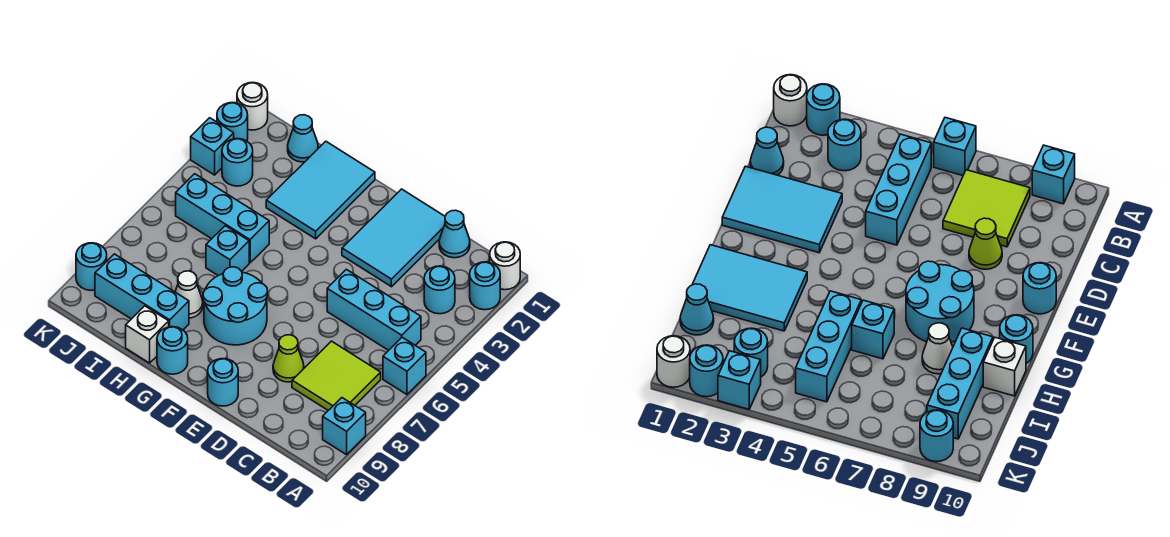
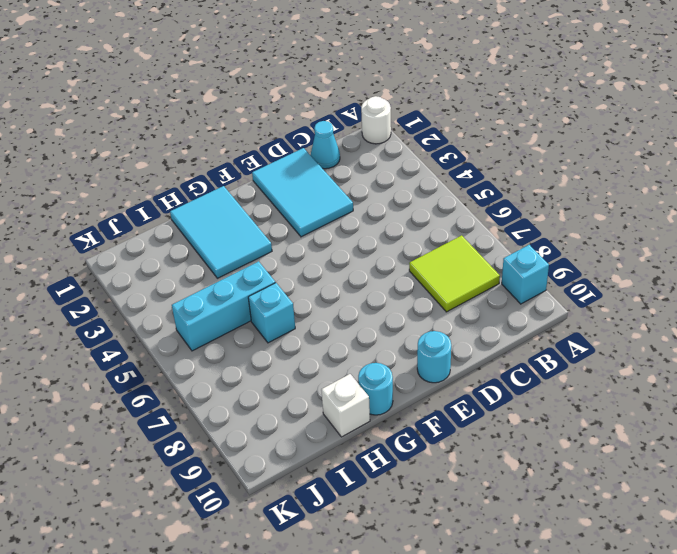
none -> cyan round brick A2 level 1
none -> cyan brick A6 level 1
none -> cyan round brick B3 level 1

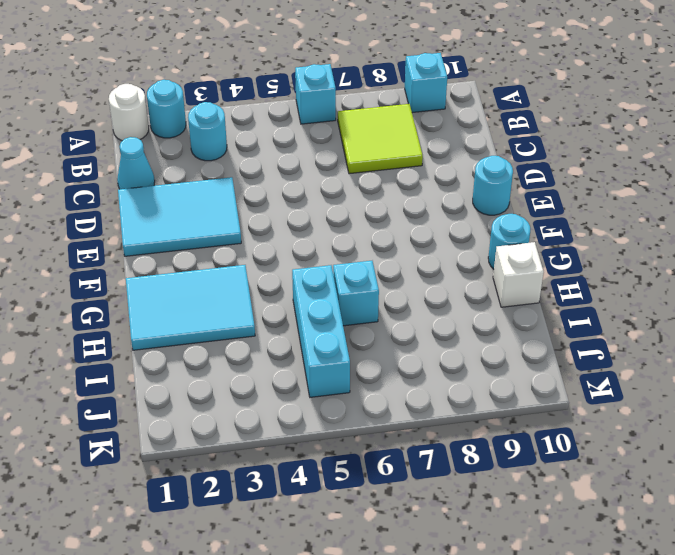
none -> cyan brick B5:D5 level 1
none -> lime cone D8 level 1
none -> cyan round brick F7:G8 level 1

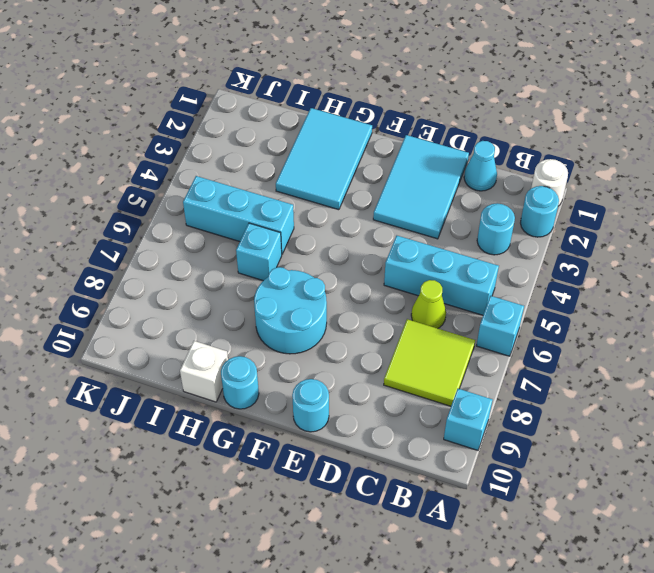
lime cone C6 level 1 -> lime cone D8 level 1
none -> white cone H8 level 1
none -> cyan brick H9:J9 level 1
none -> cyan cone I1 level 1

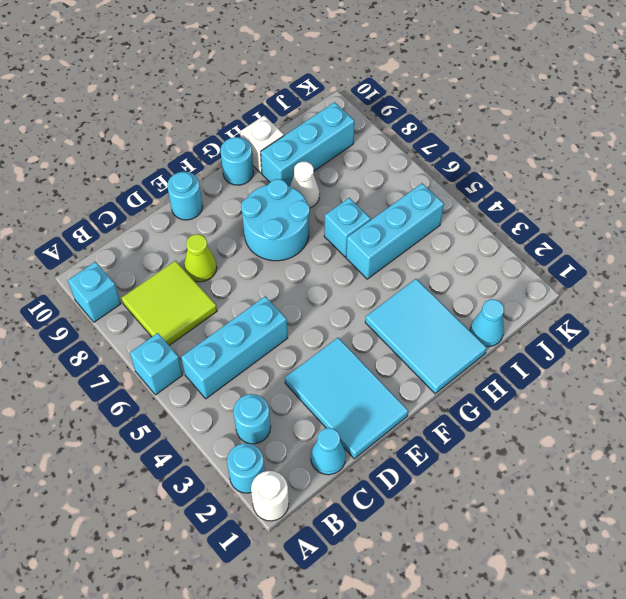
none -> cyan round brick J3 level 1
none -> white round brick K1 level 1
none -> cyan round brick K2 level 1

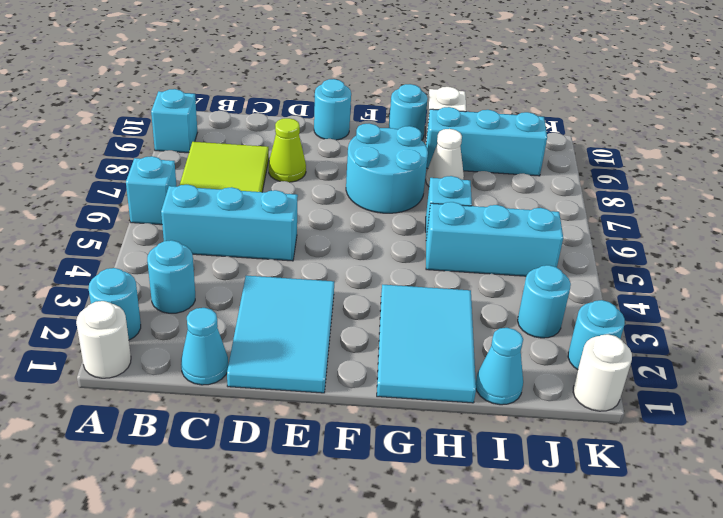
none -> cyan brick K3 level 1
none -> cyan round brick K9 level 1

